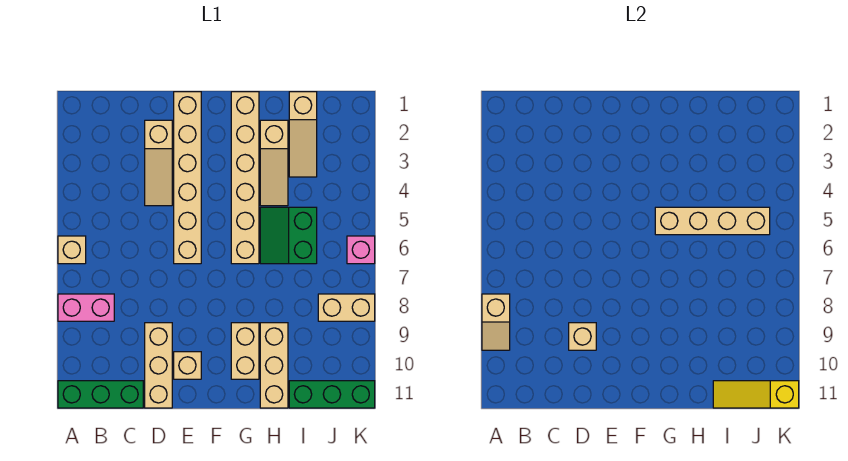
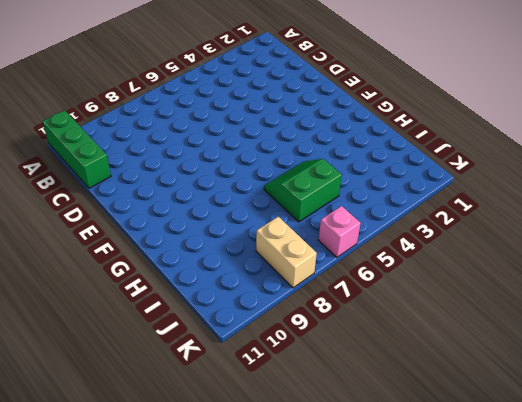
none -> tan brick A6 level 1
none -> pink brick A8:B8 level 1
none -> tan slope D2:D4 level 1 top 2

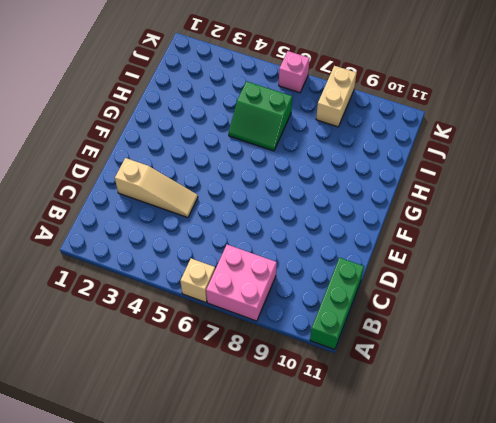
pink brick A7:B8 level 1 -> pink brick A8:B8 level 1
none -> tan brick D9:D11 level 1
none -> tan brick E1:E6 level 1
none -> tan brick E10 level 1

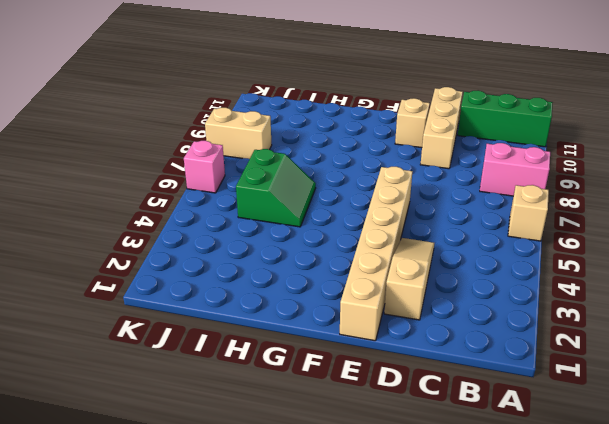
none -> tan brick G1:G6 level 1
none -> tan brick G9:G10 level 1
none -> tan slope H2:H4 level 1 top 2

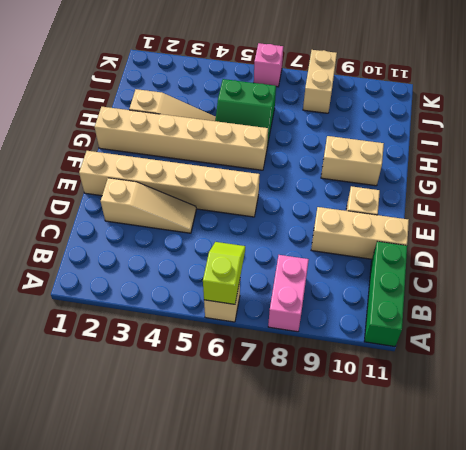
lime slope A6:B6 level 2 top A -> none
none -> tan brick H9:H11 level 1
none -> tan slope I1:I3 level 1 top 1
none -> green brick I11:K11 level 1

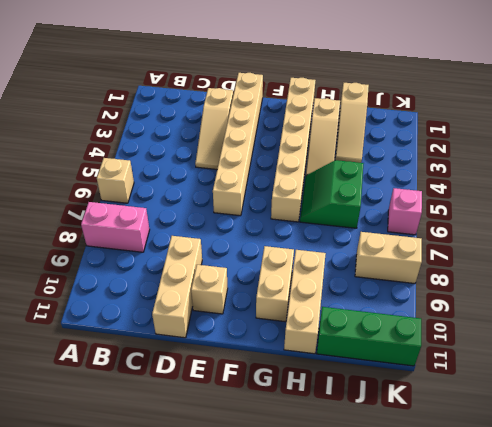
none -> green brick A11:C11 level 1
none -> tan slope A8:A9 level 2 top 8
none -> tan brick D9 level 2

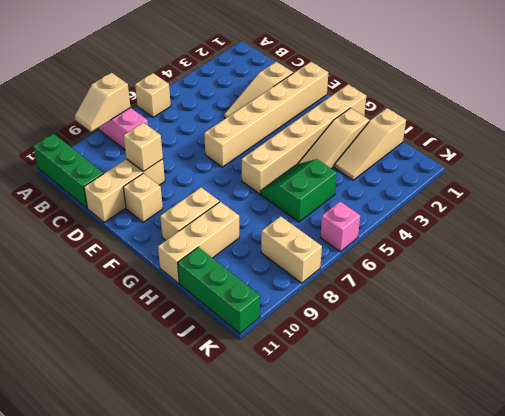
none -> tan brick G5:J5 level 2
none -> yellow slope I11:K11 level 2 top K

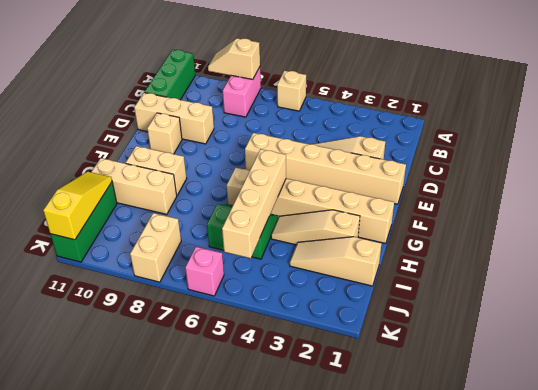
none -> tan brick D9 level 2

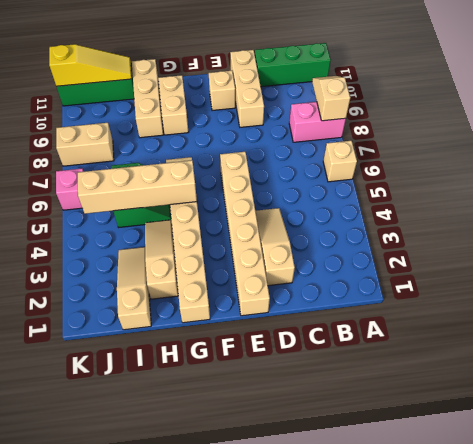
none -> tan brick D9 level 2

